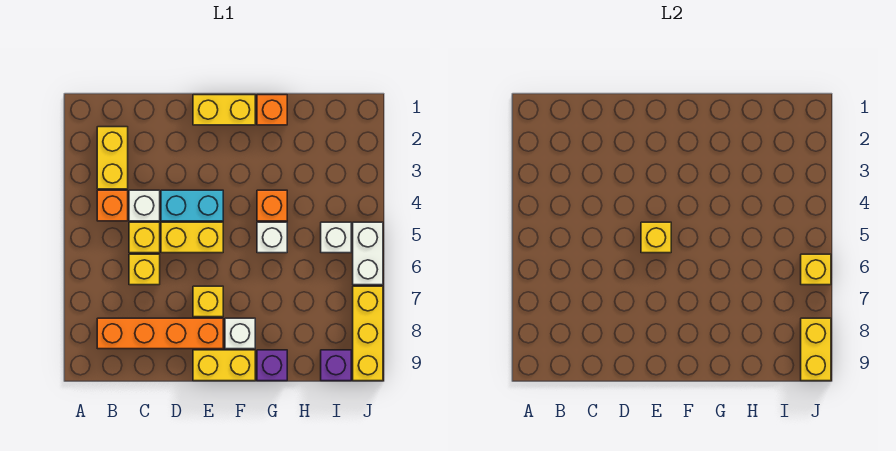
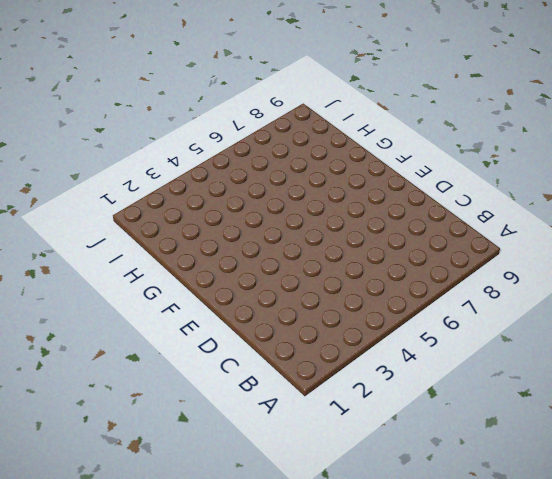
none -> yellow brick B2:B3 level 1
none -> orange brick B4 level 1
none -> orange brick B8:E8 level 1

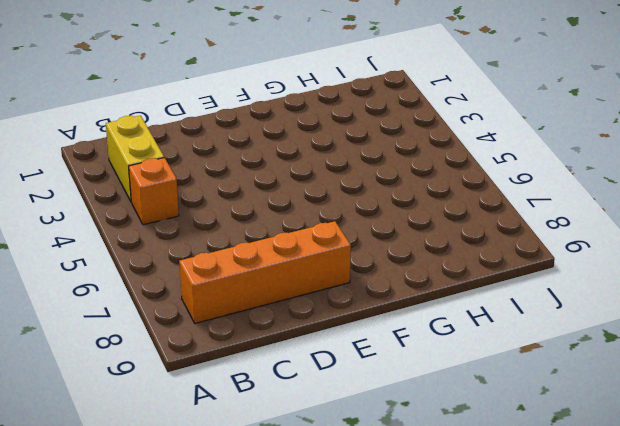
none -> white brick C4 level 1
none -> yellow brick C5 level 1
none -> yellow brick C6 level 1

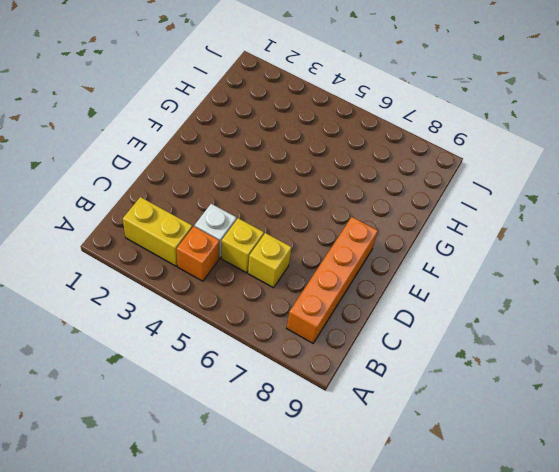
none -> cyan brick D4:E4 level 1
none -> yellow brick D5:E5 level 1
none -> yellow brick E1:F1 level 1

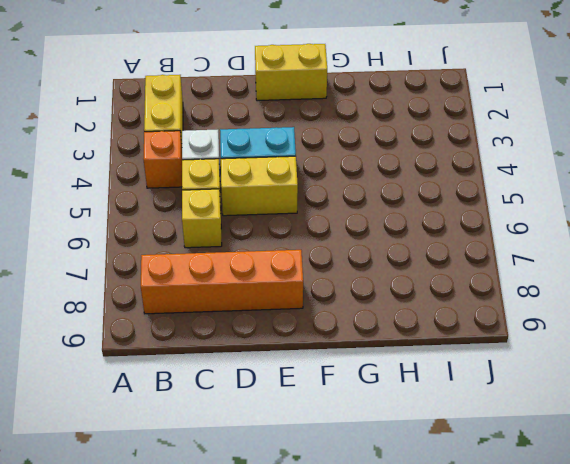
none -> yellow brick E7 level 1
none -> yellow brick E9:F9 level 1
none -> white brick F8 level 1

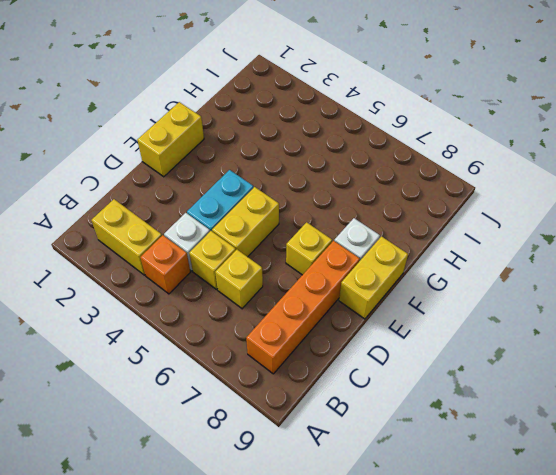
none -> orange brick G1 level 1
none -> orange brick G4 level 1
none -> white brick G5 level 1

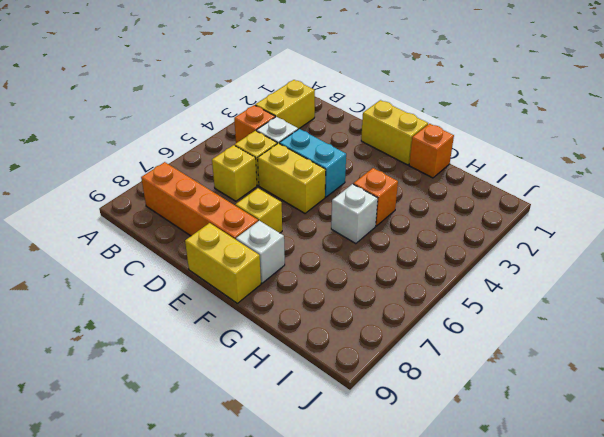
none -> purple brick G9 level 1
none -> white brick I5 level 1
none -> purple brick I9 level 1

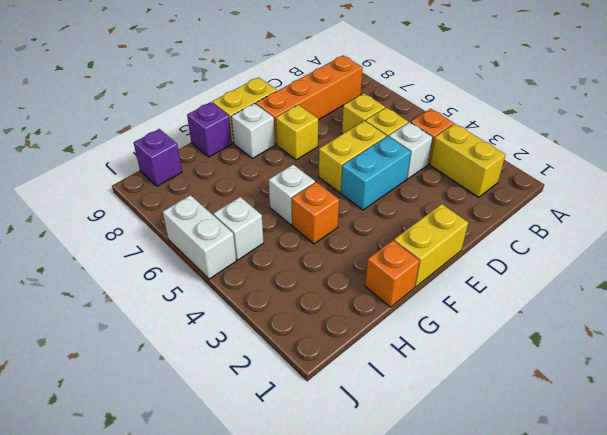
none -> yellow brick J7:J9 level 1
none -> yellow brick E5 level 2
none -> yellow brick J6 level 2

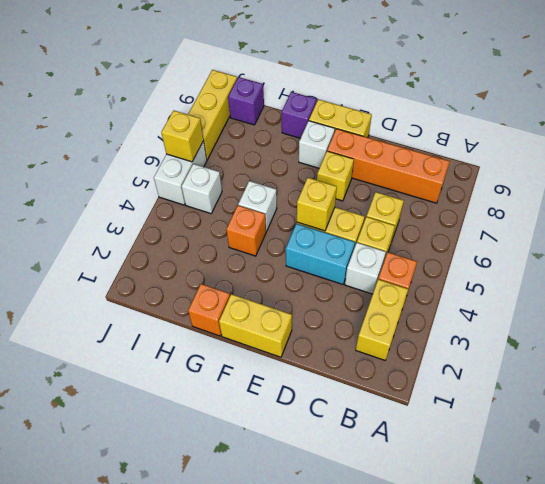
none -> yellow brick J8:J9 level 2

